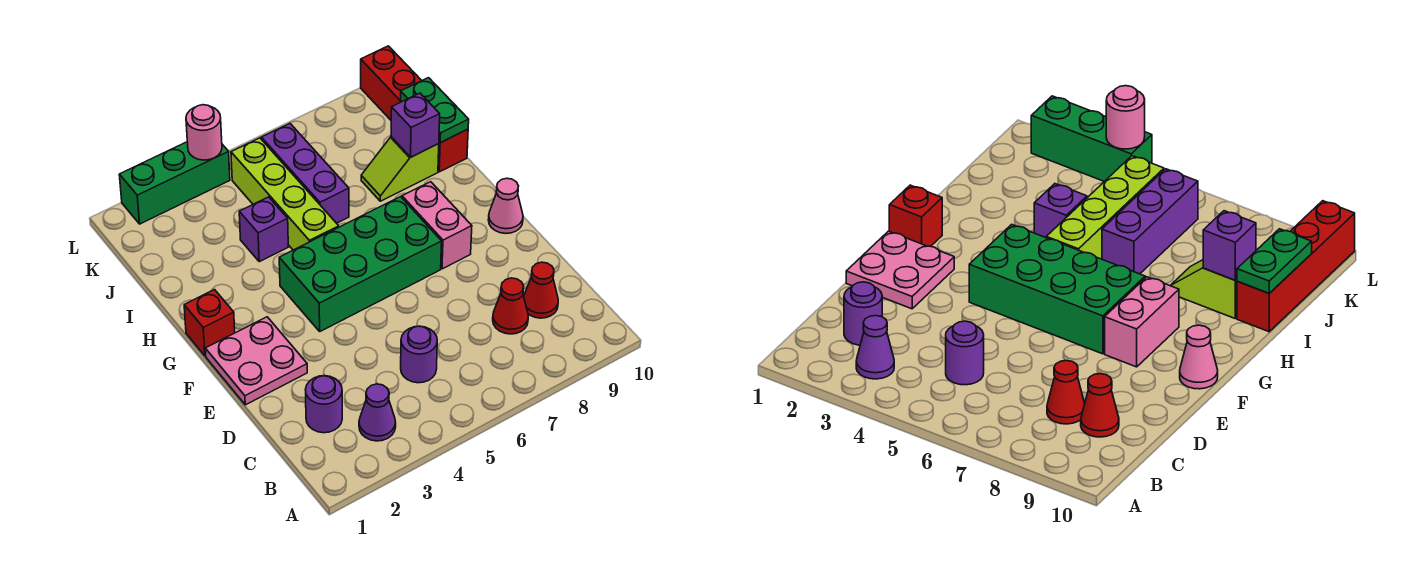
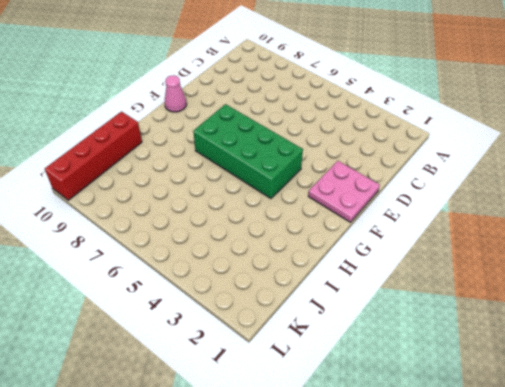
none -> purple cone B3 level 1
none -> purple round brick C2 level 1
none -> purple round brick C5 level 1

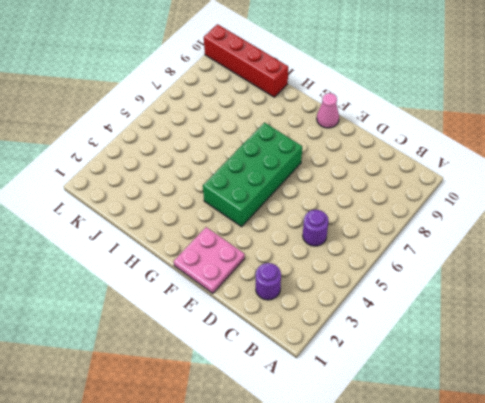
none -> purple cone B3 level 1
none -> red cone C8 level 1
none -> red cone C9 level 1

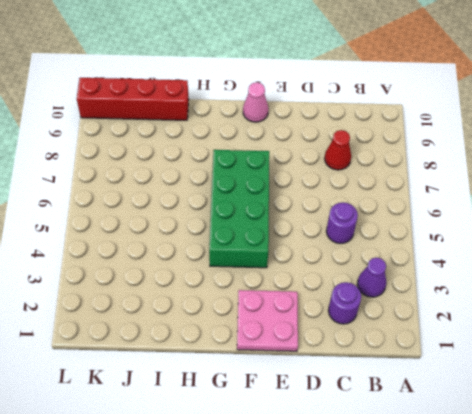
none -> red cone C9 level 1
none -> pink brick F8:G8 level 1
none -> red brick G1 level 1

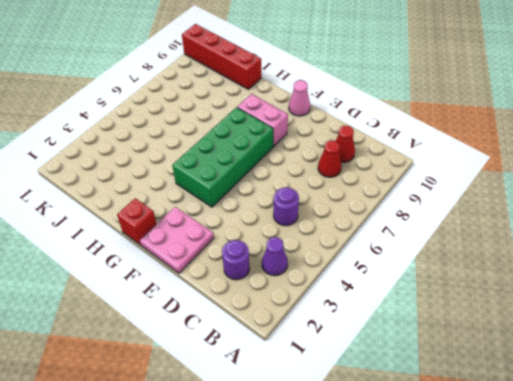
none -> lime brick H5:K5 level 1
none -> purple brick I4 level 1
none -> purple brick I6:K6 level 1

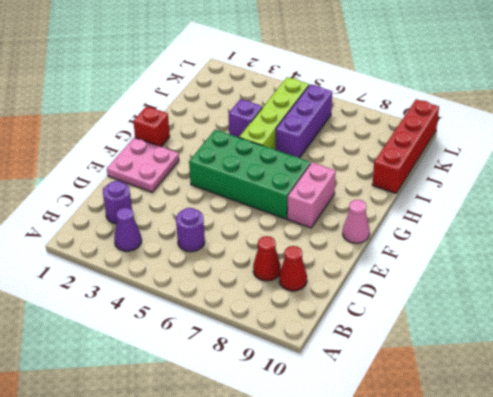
none -> lime slope I8:I9 level 1 top 9
none -> green brick L2:L4 level 1
none -> purple brick I9 level 2

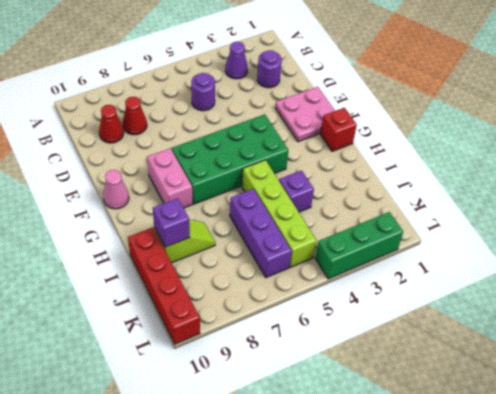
none -> green plate I10:J10 level 2
none -> pink round brick L4 level 2

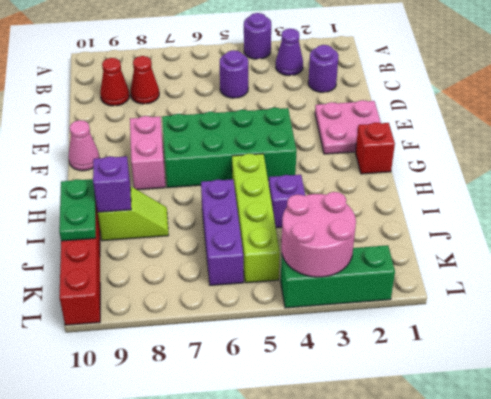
purple round brick A4 level 1 -> none
pink round brick K3:L4 level 2 -> pink round brick L4 level 2

